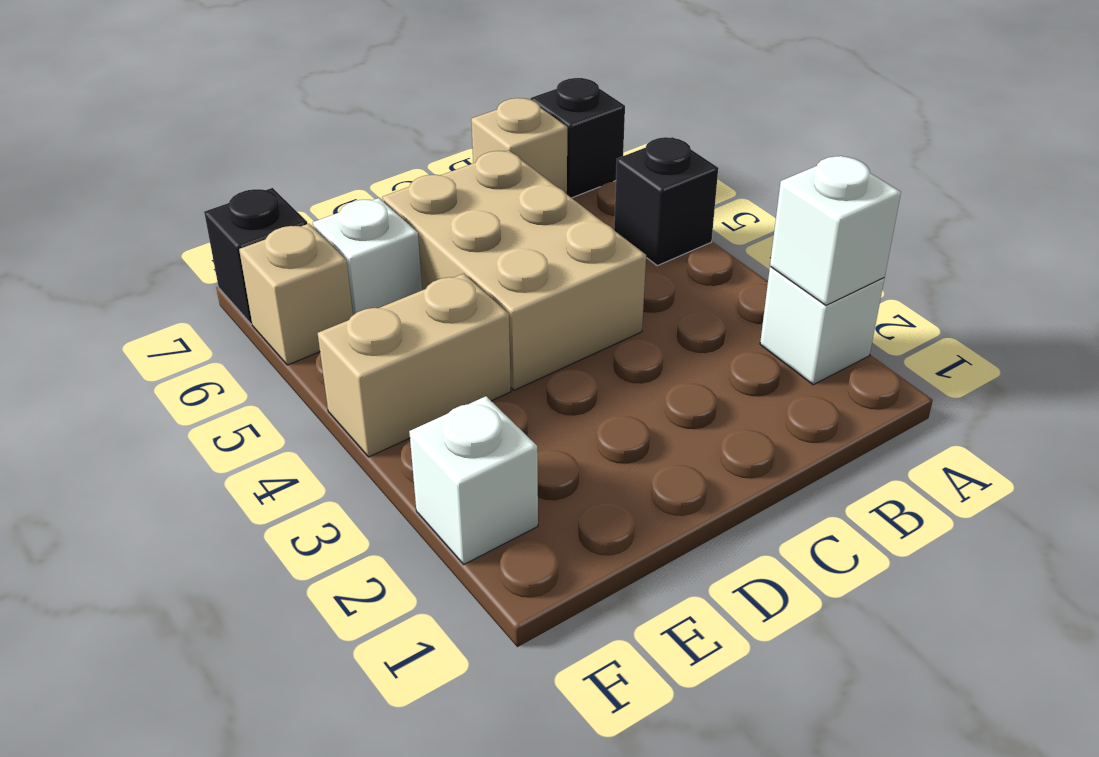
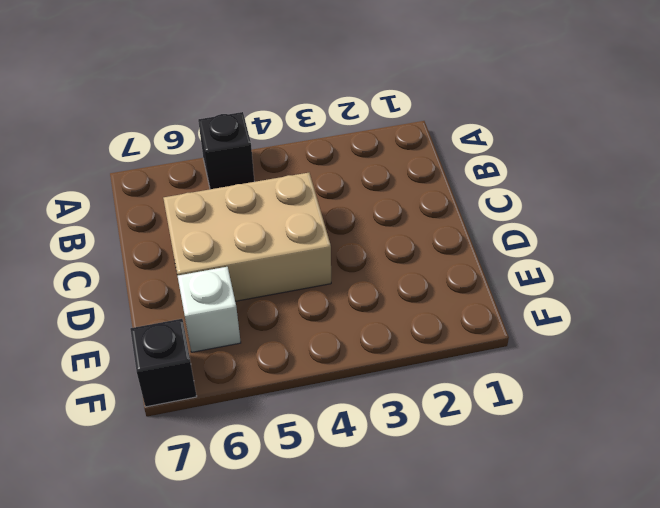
none -> white brick A2 level 1
none -> black brick A7 level 1

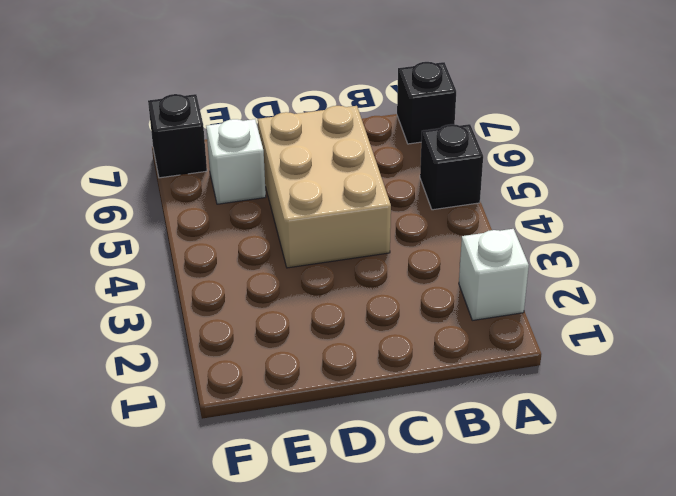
none -> tan brick B7 level 1
none -> tan brick E4:F4 level 1

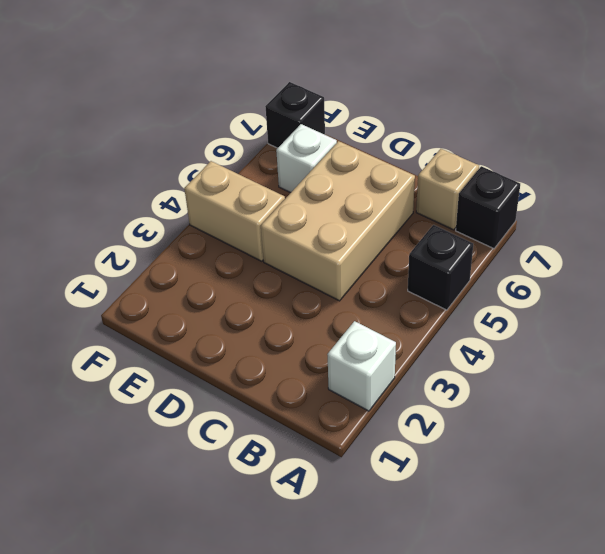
none -> white brick F2 level 1
none -> tan brick F6 level 1

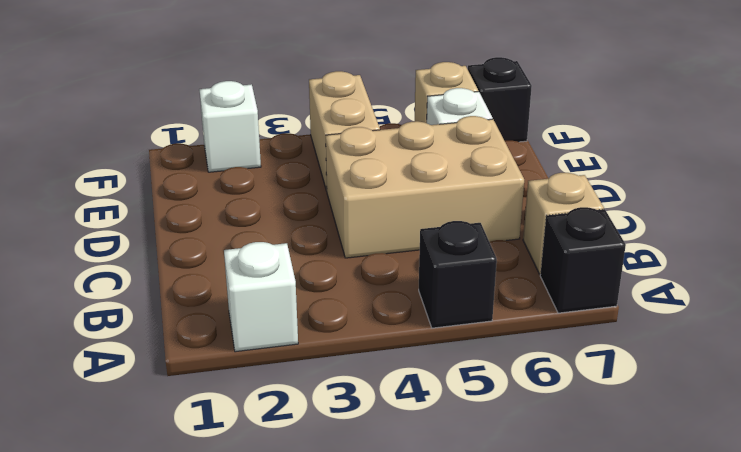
none -> white brick A2 level 2

